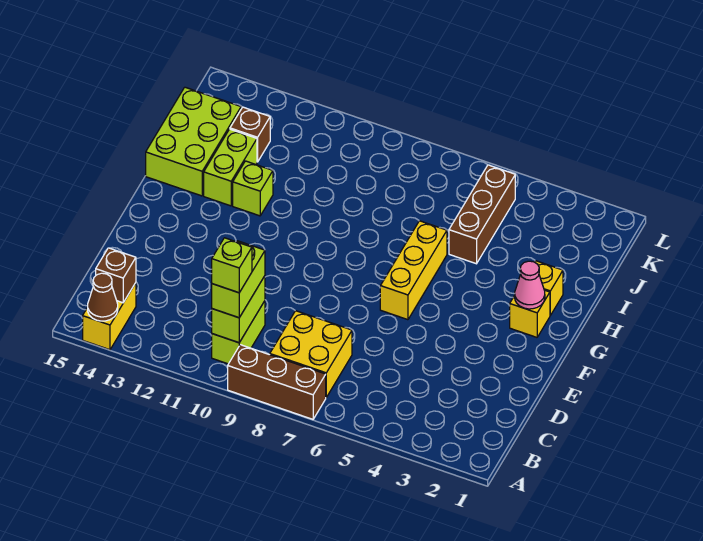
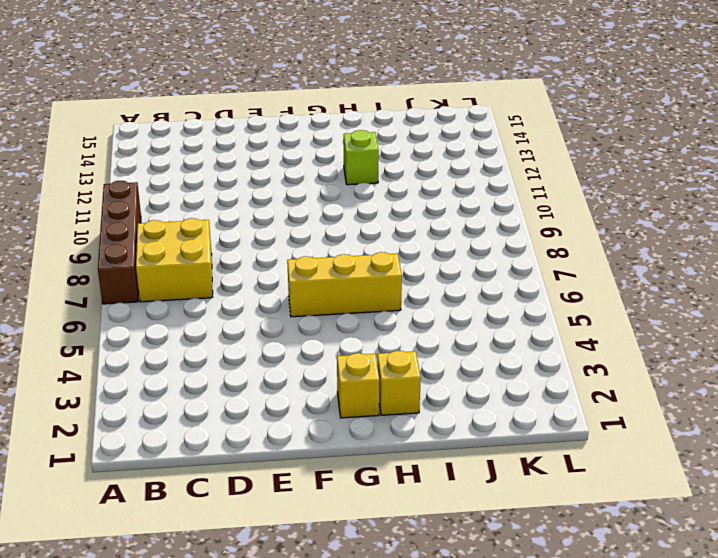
brown brick A7:A10 level 1 -> brown brick A7:A9 level 1
none -> yellow brick A14:B14 level 1
none -> lime brick B10:C10 level 1
none -> lime brick H13:I13 level 1

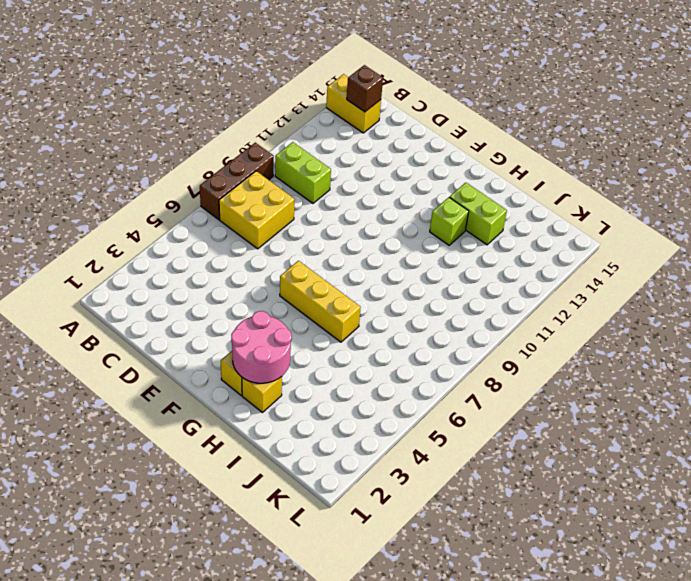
pink round brick G2:H3 level 2 -> pink cone G2 level 2
none -> lime brick H14:J15 level 1
none -> brown brick I5:K5 level 1
none -> brown brick J13 level 1

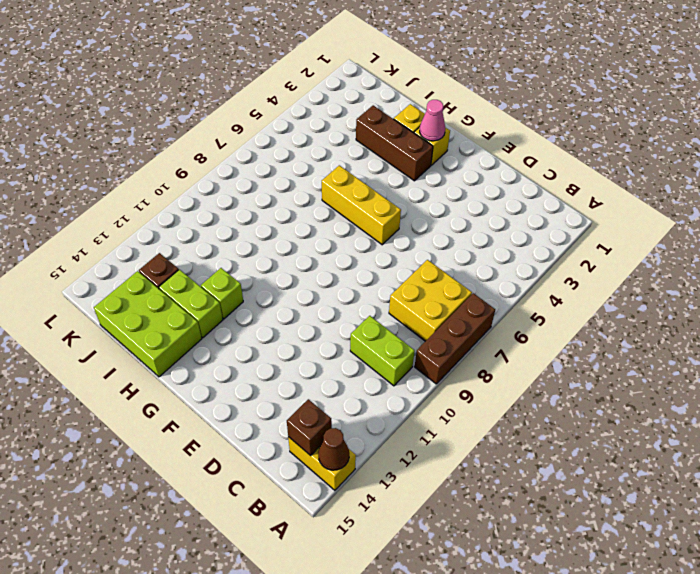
brown brick G3:I3 level 1 -> brown brick I5:K5 level 1
none -> lime brick B10:C10 level 2
none -> lime brick B10:C10 level 3
none -> lime brick B10 level 4

